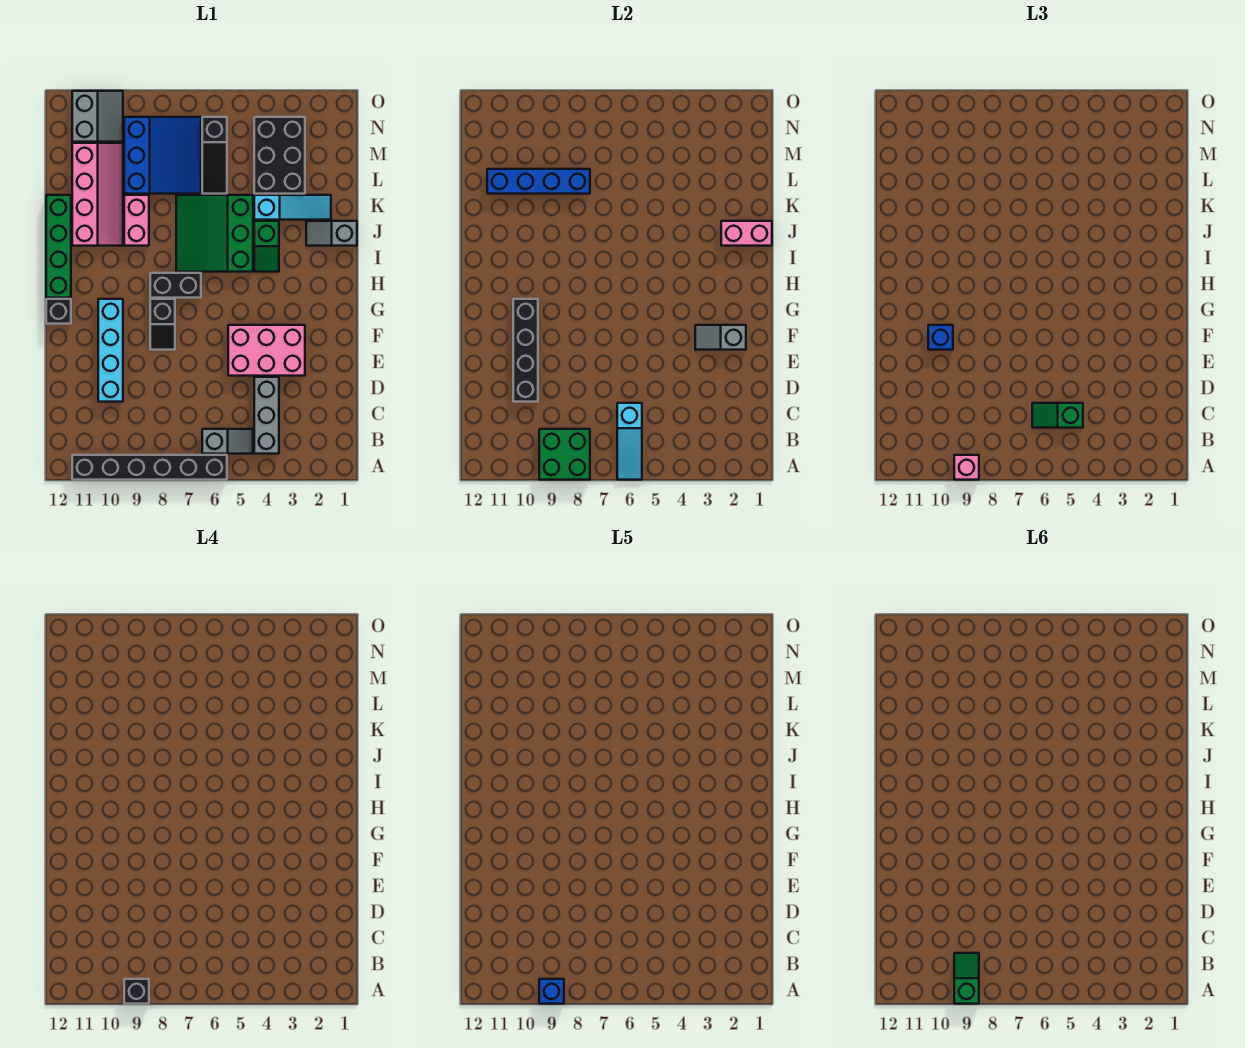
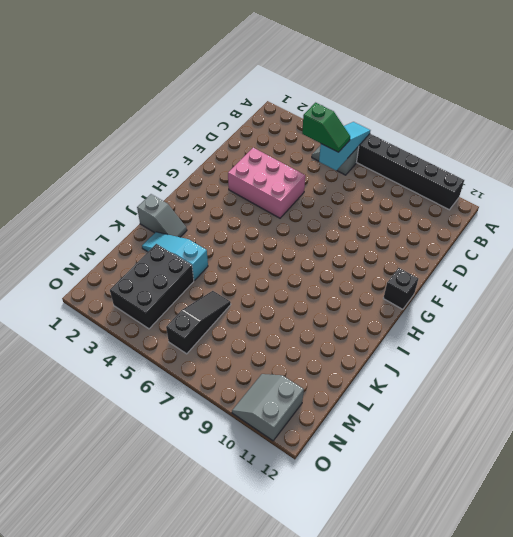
none -> grey brick B4:D4 level 1
none -> cyan brick D10:G10 level 1
none -> black slope F8:G8 level 1 top G
none -> black brick H7:H8 level 1

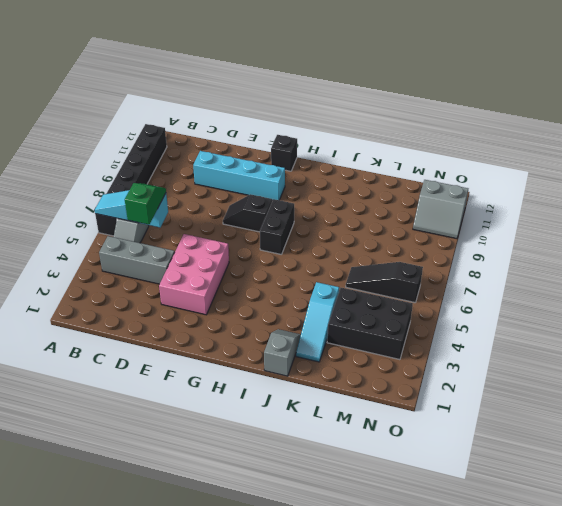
none -> green brick H12:K12 level 1
none -> green slope I4:J4 level 1 top J
none -> green slope I5:K7 level 1 top 5
none -> pink brick J9:K9 level 1

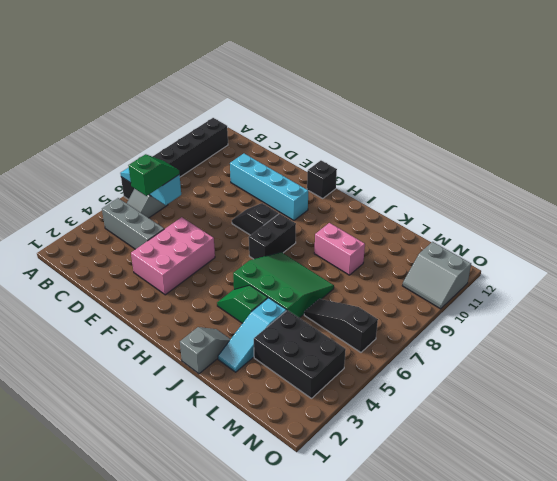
none -> green brick H12:K12 level 1
none -> pink slope J10:M11 level 1 top 11
none -> blue slope L7:N9 level 1 top 9
none -> green brick A8:B9 level 2

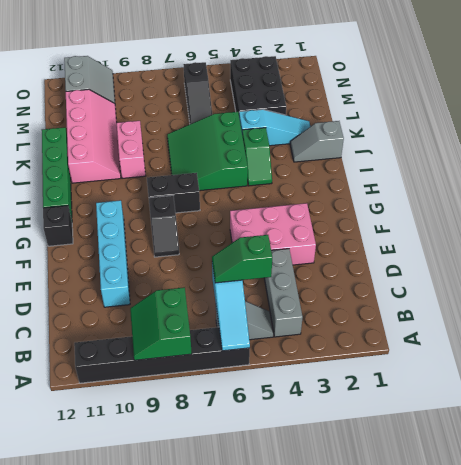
green slope A8:B9 level 2 top 8 -> green brick A8:B9 level 2
none -> blue slope L7:N9 level 1 top 9
none -> black brick D10:G10 level 2
none -> grey slope F2:F3 level 2 top 2
none -> pink brick J1:J2 level 2

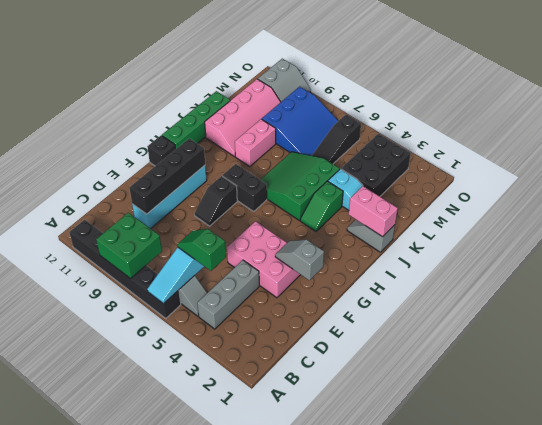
none -> blue brick L8:L11 level 2
none -> pink brick A9 level 3
none -> blue brick F10 level 3
none -> black brick A9 level 4

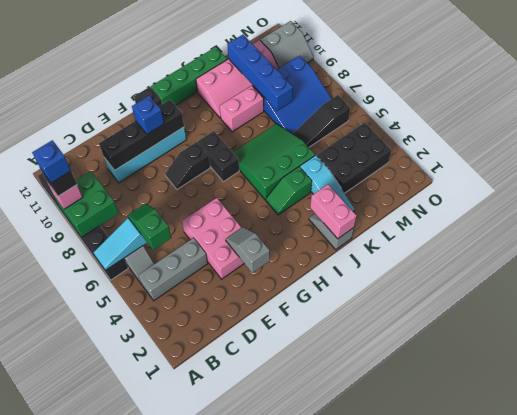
none -> green slope A9:B9 level 6 top A

